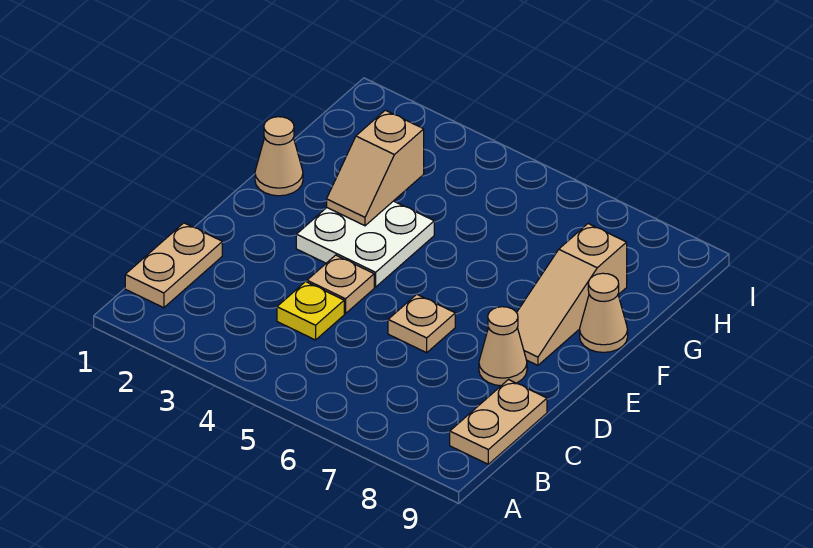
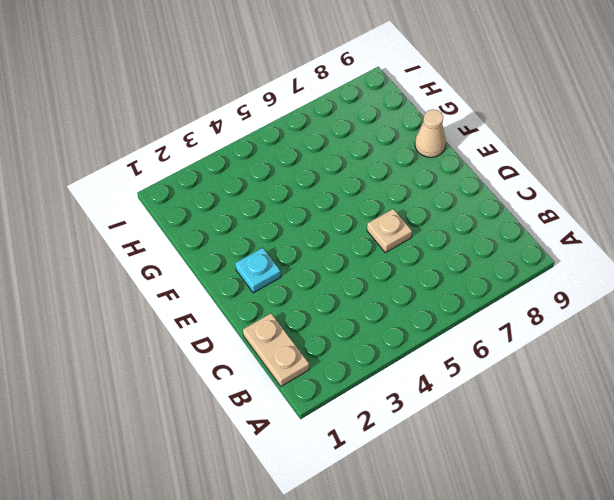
cyan plate E2 level 1 -> none
none -> tan plate B9:C9 level 1
none -> yellow plate C4 level 1

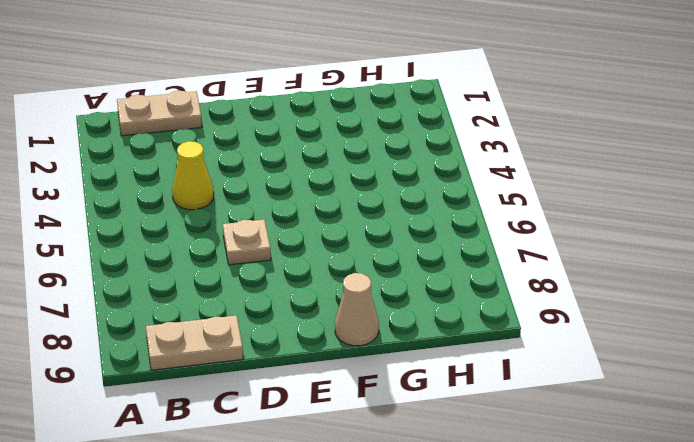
yellow cone C4 level 1 -> yellow plate C4 level 1
none -> tan plate D4 level 1
none -> tan cone D8 level 1

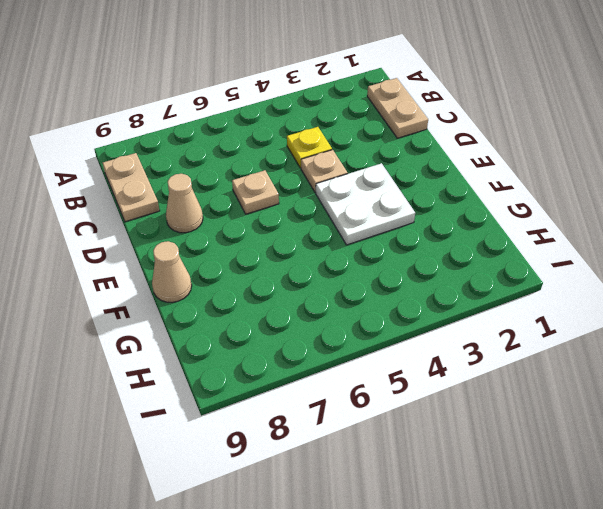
none -> tan slope E8:G8 level 1 top G
none -> tan cone F1 level 1

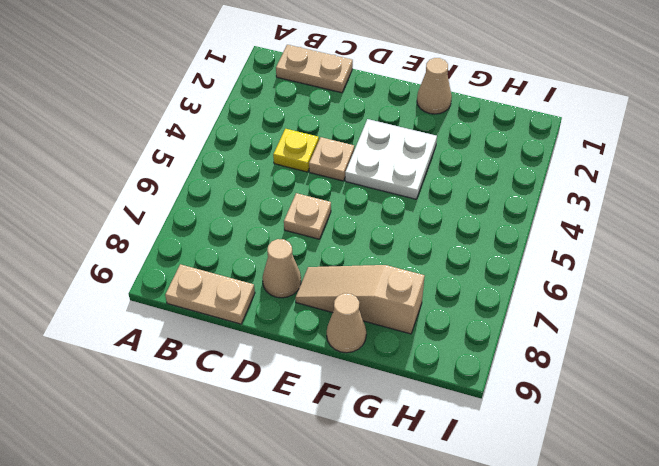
none -> tan slope F3:G3 level 2 top G

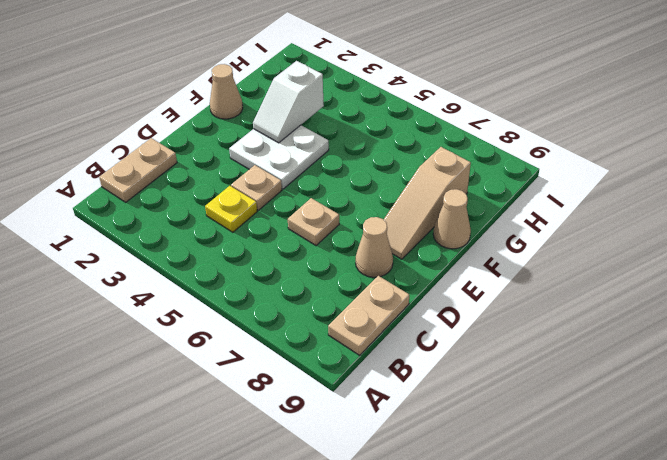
white slope F3:G3 level 2 top G -> tan slope F3:G3 level 2 top G

